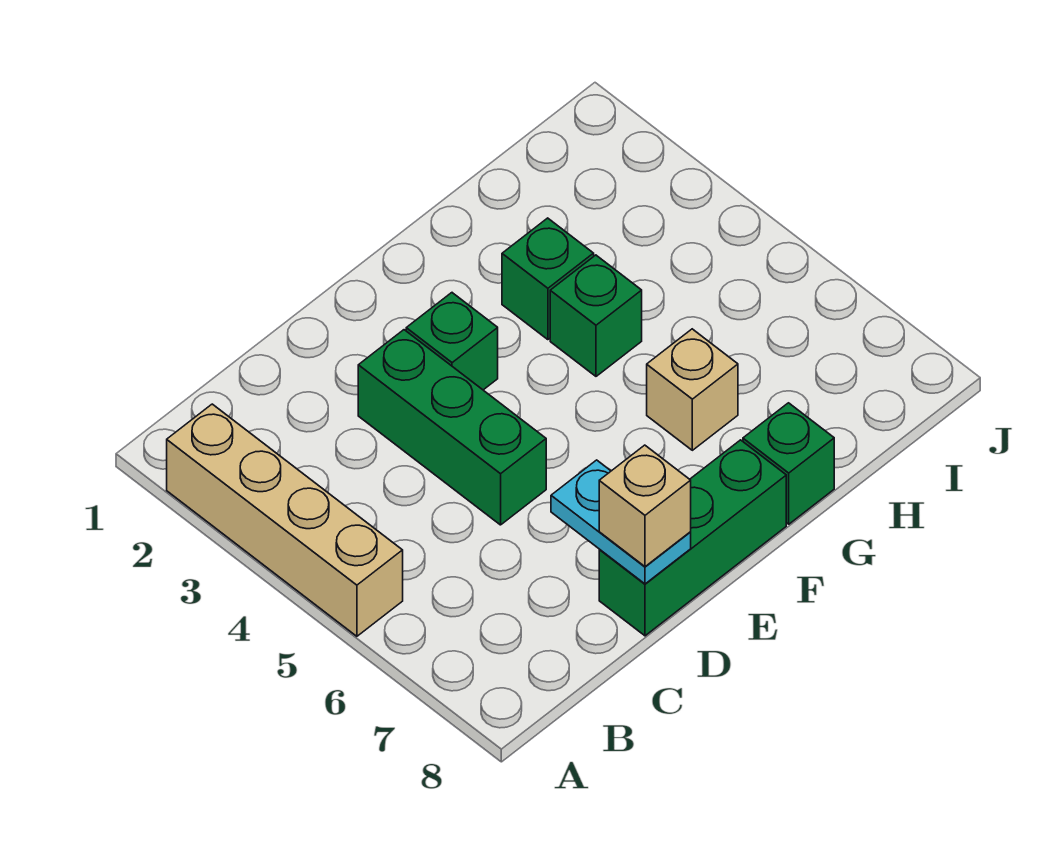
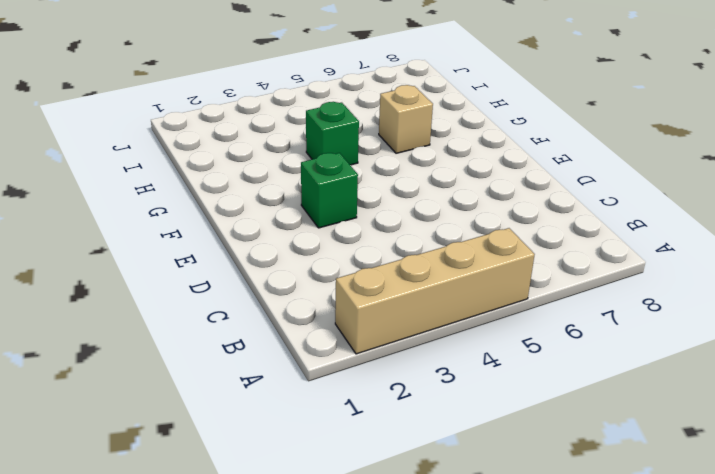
none -> green brick D3:D5 level 1
none -> green brick D8:F8 level 1

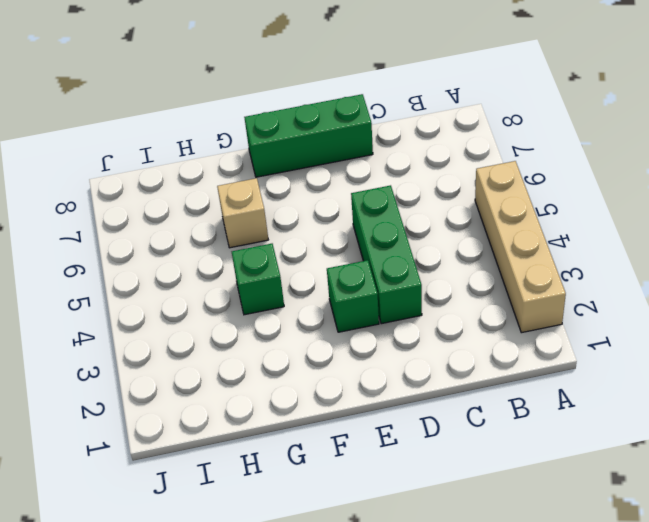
none -> green brick G3 level 1
none -> green brick G8 level 1

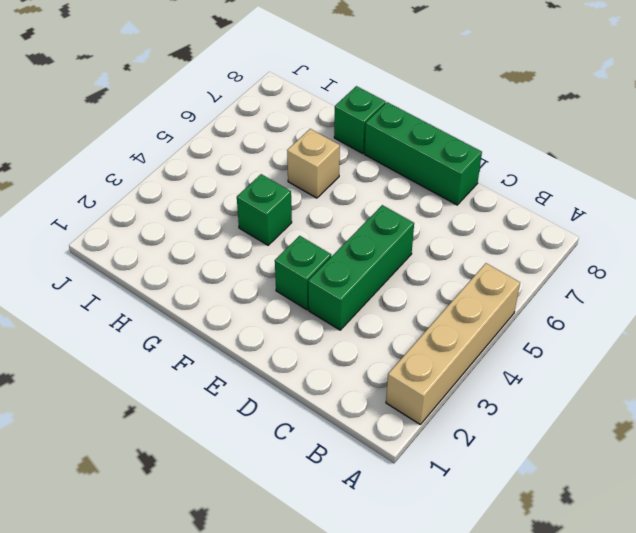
none -> green brick G3 level 1
none -> cyan plate D7:D8 level 2

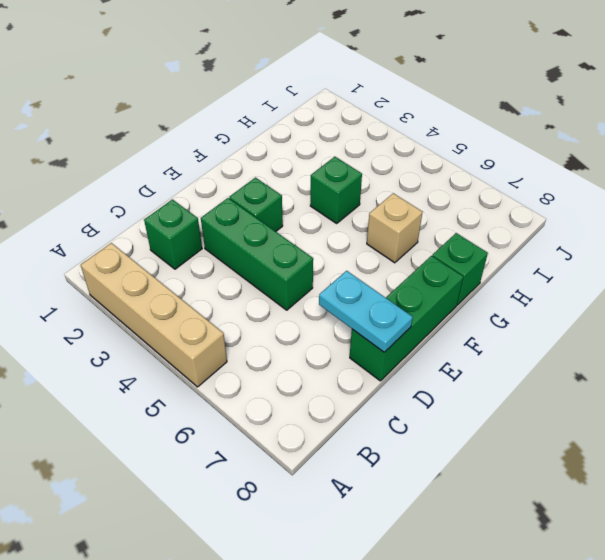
green brick C2 level 1 -> green brick G3 level 1
none -> tan brick D8 level 3

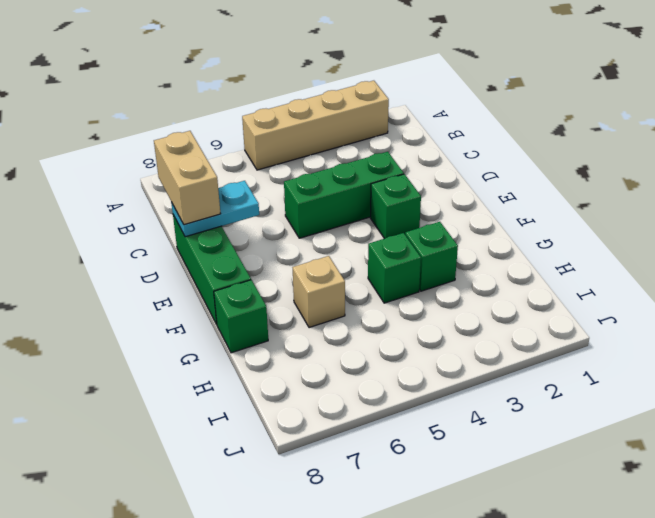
tan brick C8:D8 level 3 -> tan brick D8 level 3

